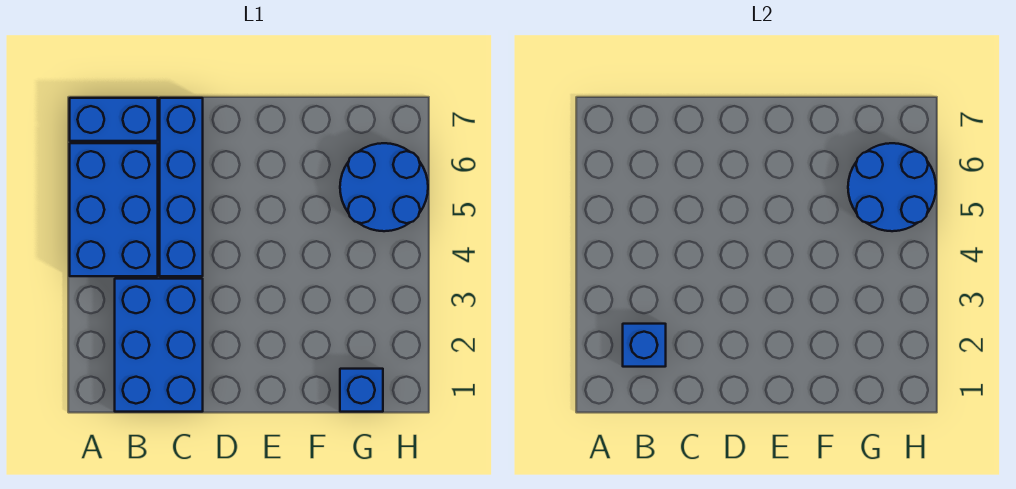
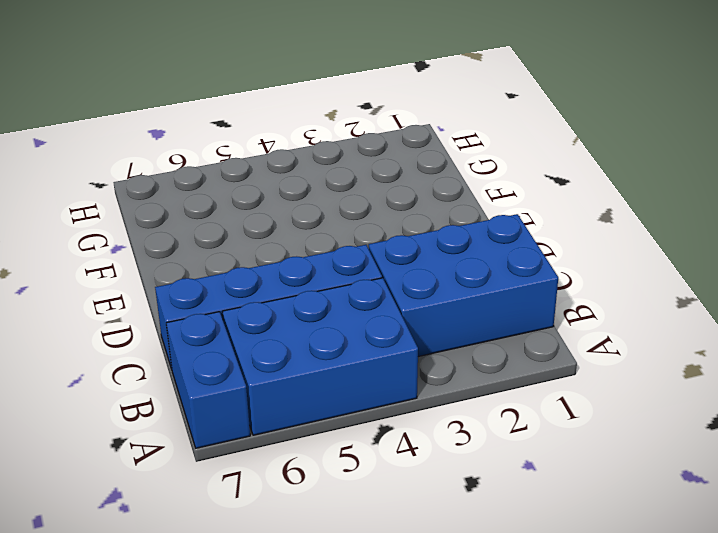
none -> blue brick G1 level 1
none -> blue round brick G5:H6 level 1

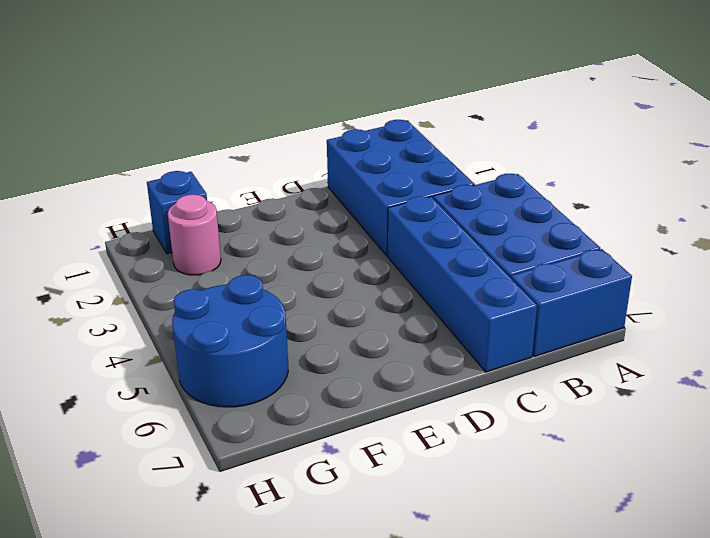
pink round brick G2 level 1 -> none
none -> blue brick B2 level 2
none -> blue round brick G5:H6 level 2

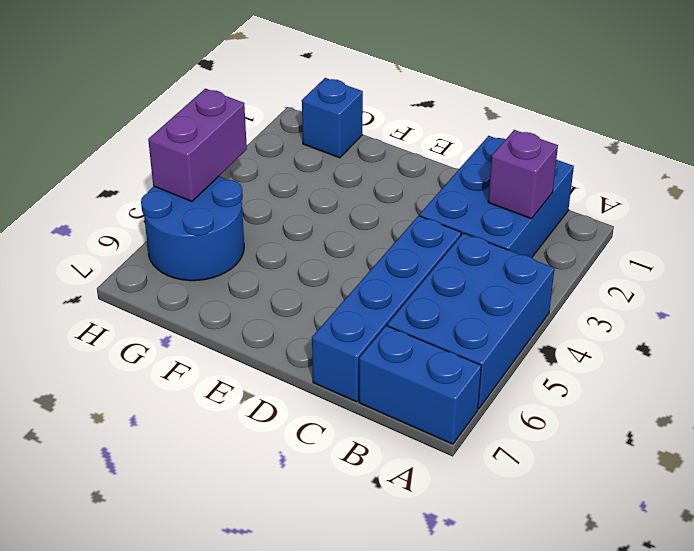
purple brick B2 level 2 -> blue brick B2 level 2
purple brick H4:H5 level 2 -> blue round brick G5:H6 level 2

